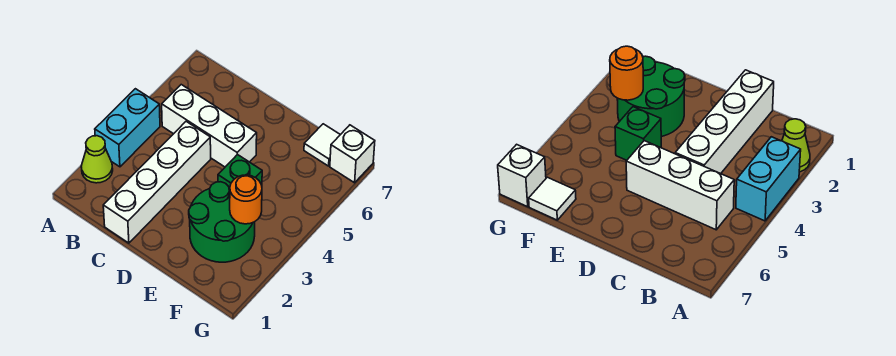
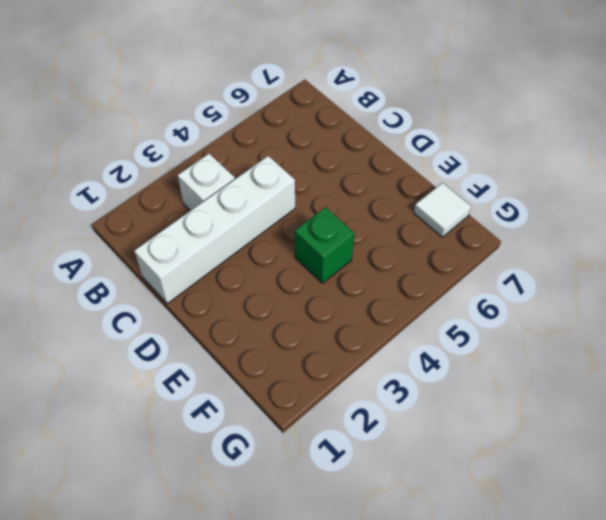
white brick B3 level 1 -> white brick G7 level 1
none -> lime cone A2 level 1
none -> cyan brick A3:A4 level 1

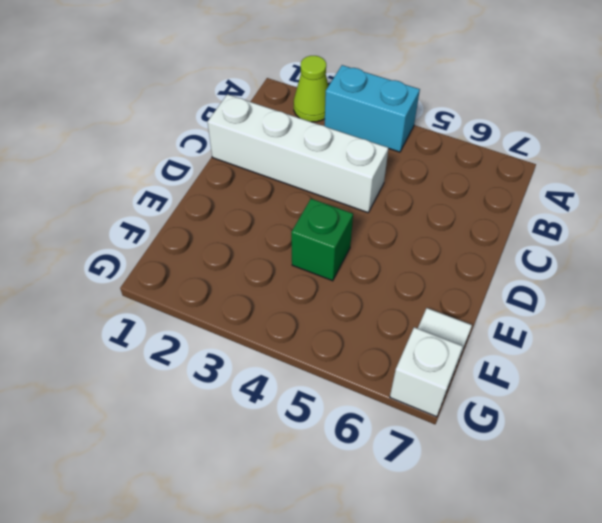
none -> white brick B5:D5 level 1
none -> green round brick E2:F3 level 1

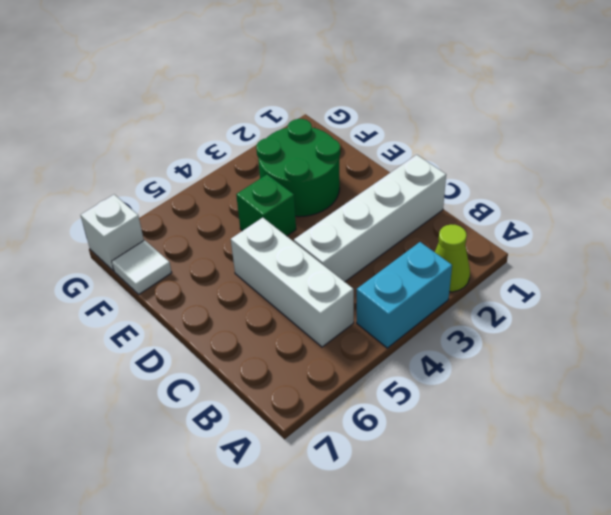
none -> orange round brick F3 level 2

